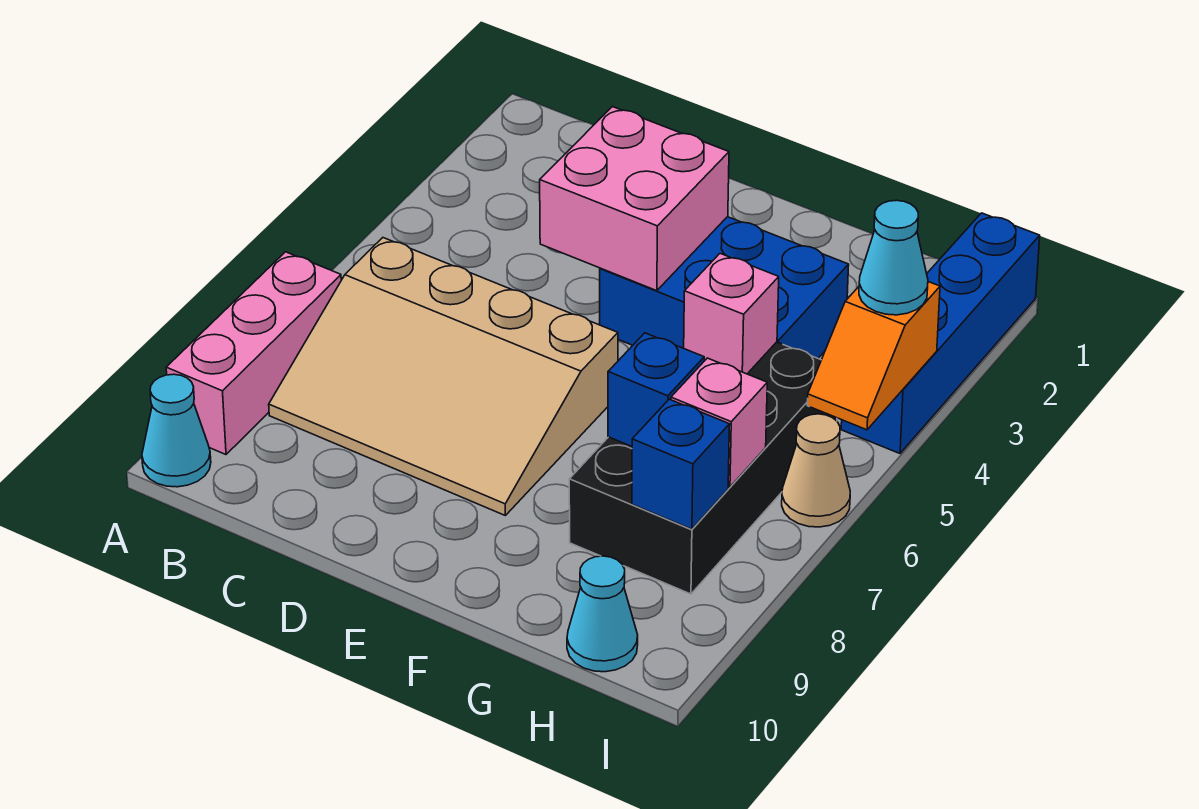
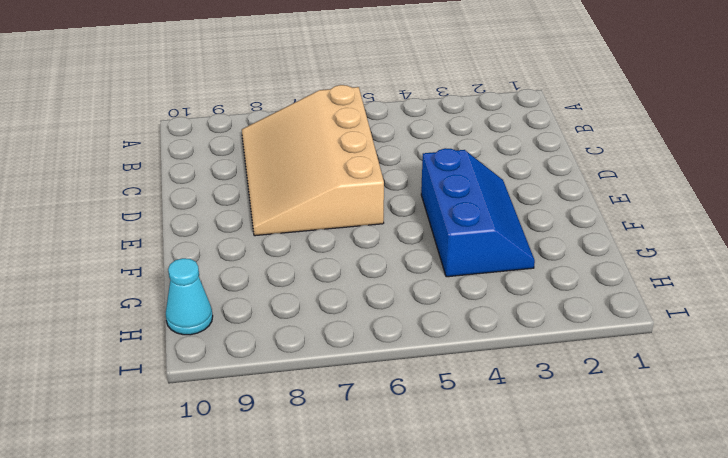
blue slope E3:G4 level 1 top 4 -> blue brick E3:G4 level 1
none -> pink brick A7:A9 level 1
none -> cyan cone A10 level 1
none -> black brick G5:H8 level 1

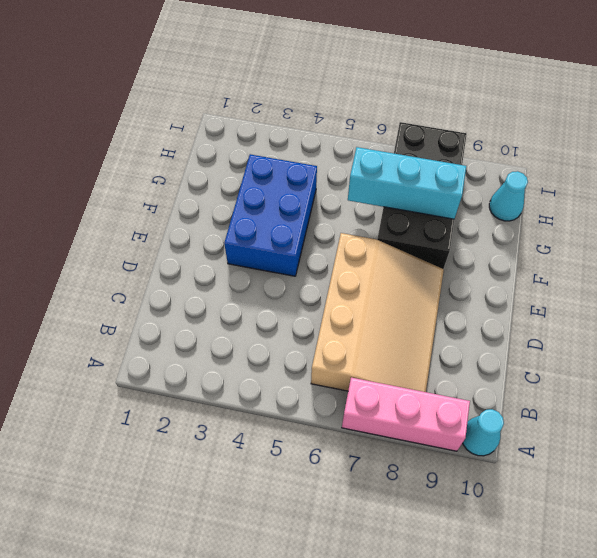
black brick F7:I8 level 1 -> black brick G5:H8 level 1
cyan brick G6:G8 level 2 -> blue brick G7 level 2
none -> blue brick I1:I4 level 1
none -> tan cone I6 level 1
none -> pink brick D3:E4 level 2

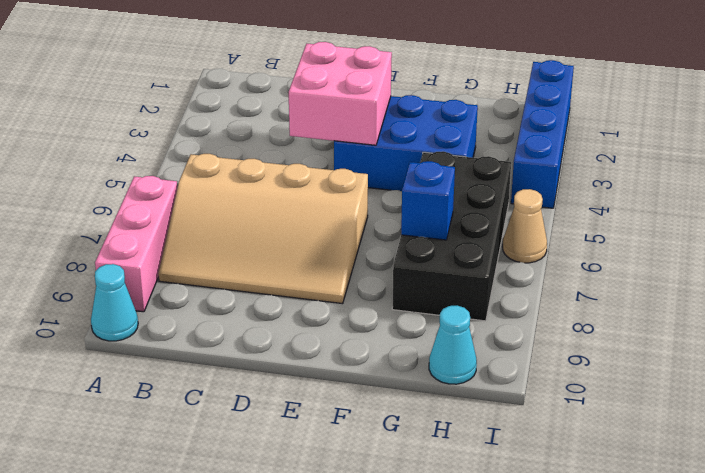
none -> pink brick G5 level 2
none -> pink brick H7 level 2
none -> blue brick H8 level 2

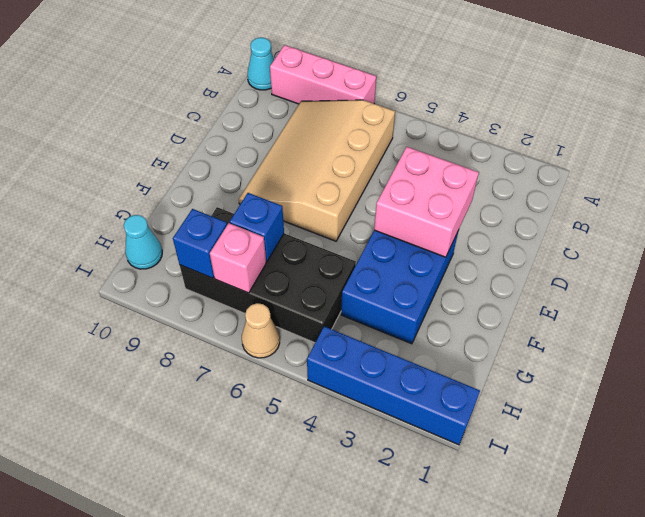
none -> pink brick G5 level 2
none -> orange slope I4:I5 level 2 top 4
none -> cyan cone I4 level 3

